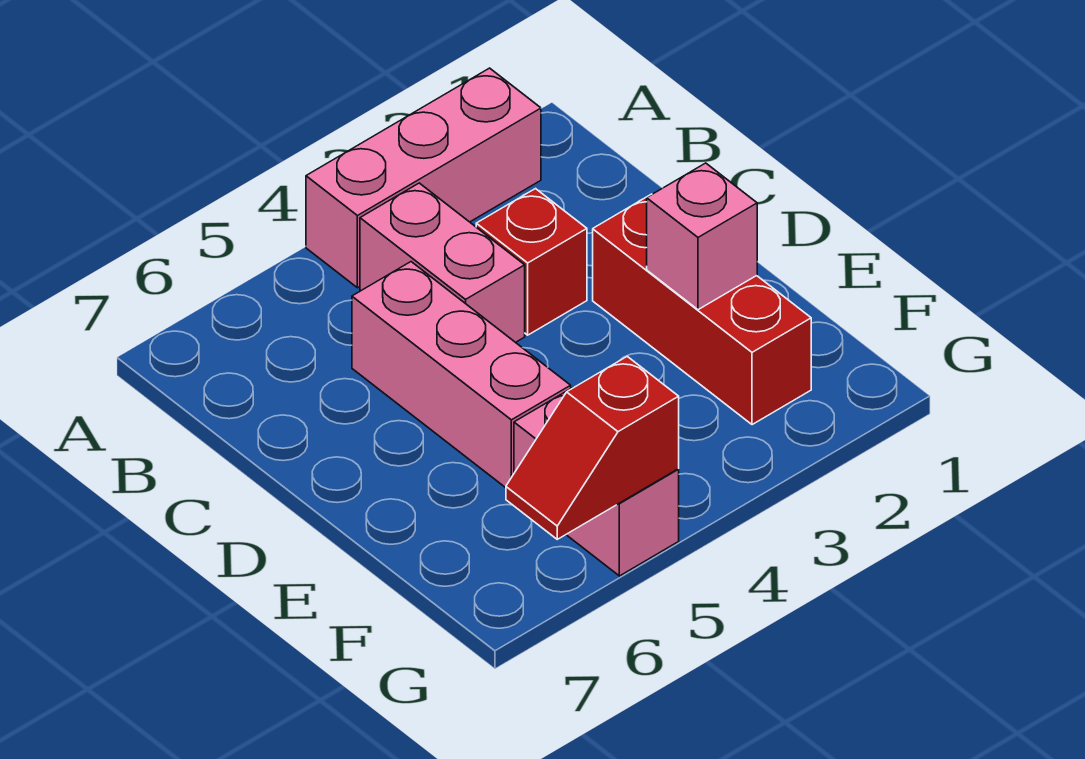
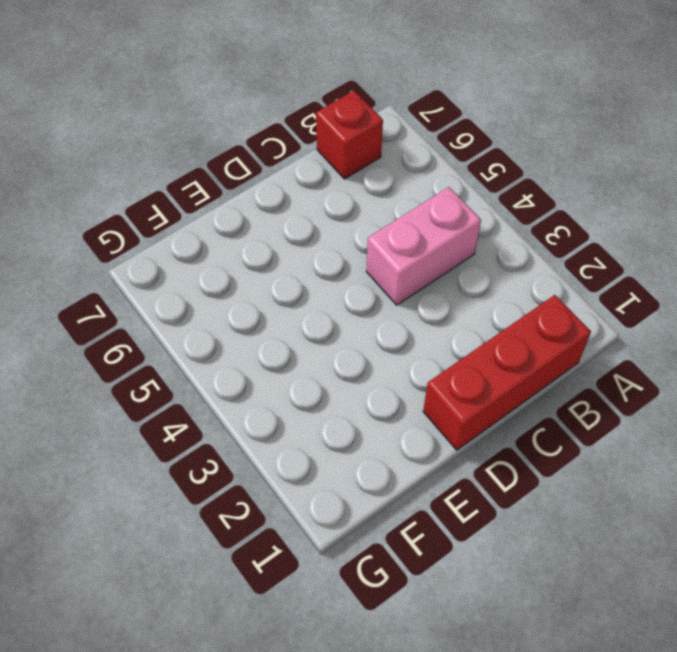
red brick B1:D1 level 1 -> red brick D2:F2 level 1
red brick B7 level 1 -> red brick C3 level 1
none -> pink brick A2:A4 level 1
none -> pink brick C5:E5 level 1

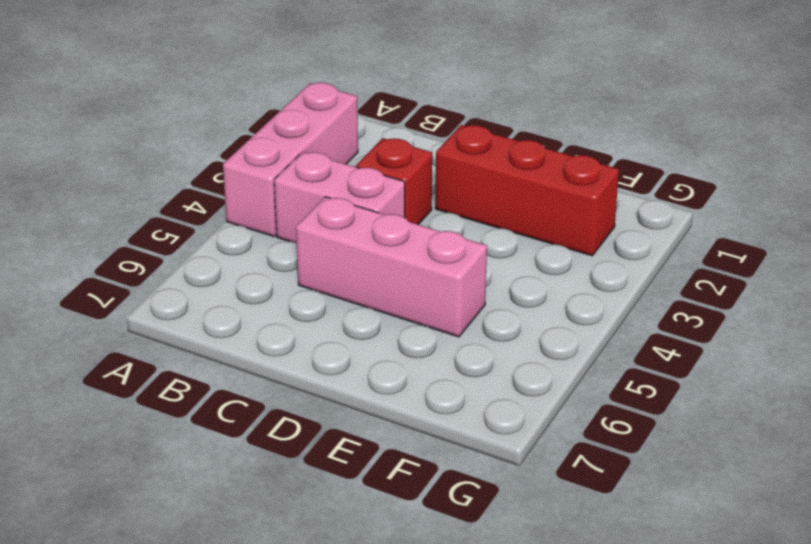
none -> pink brick F5:G5 level 1
none -> pink brick E2 level 2

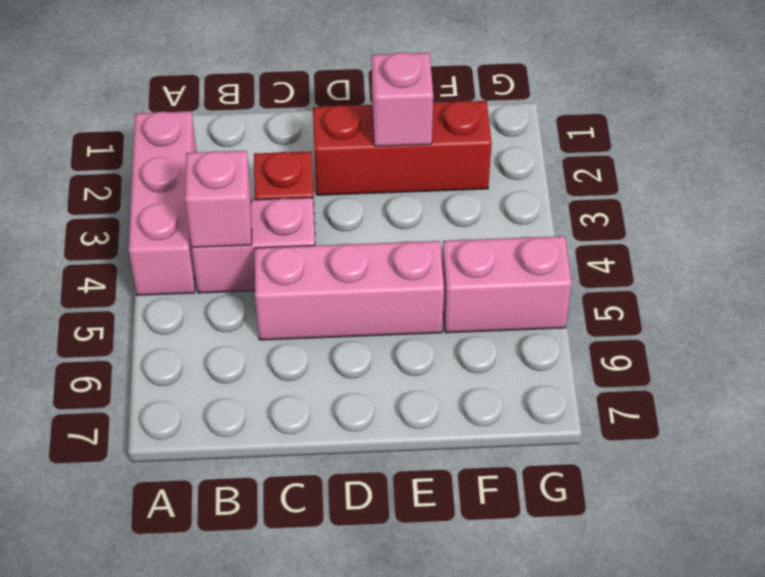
pink brick B4 level 2 -> none
none -> red slope G5:G6 level 2 top 5

